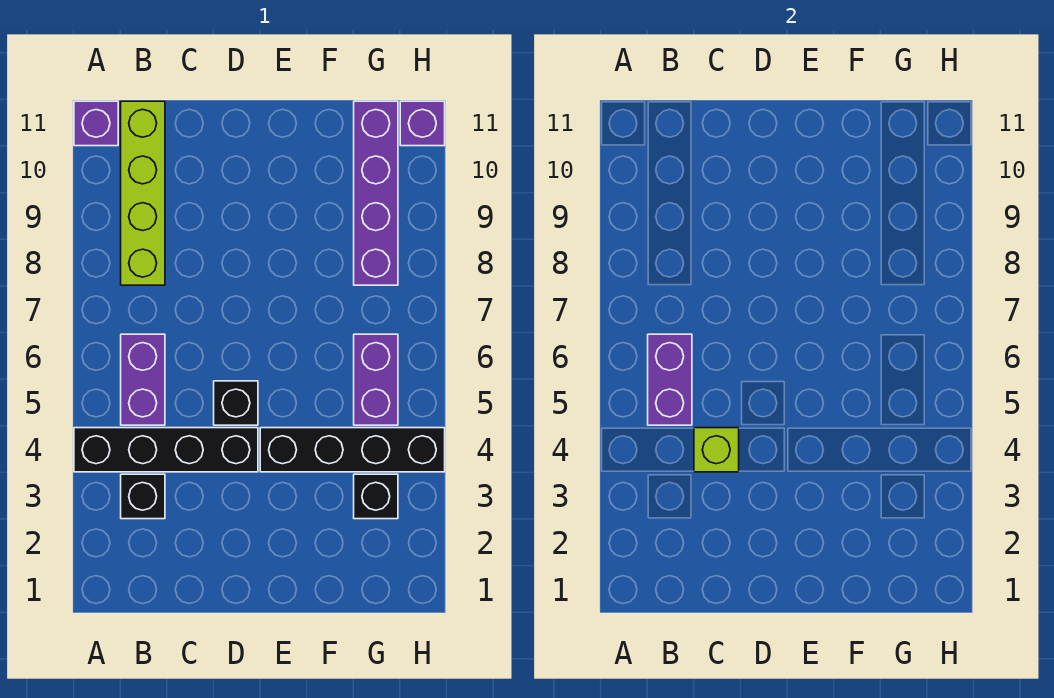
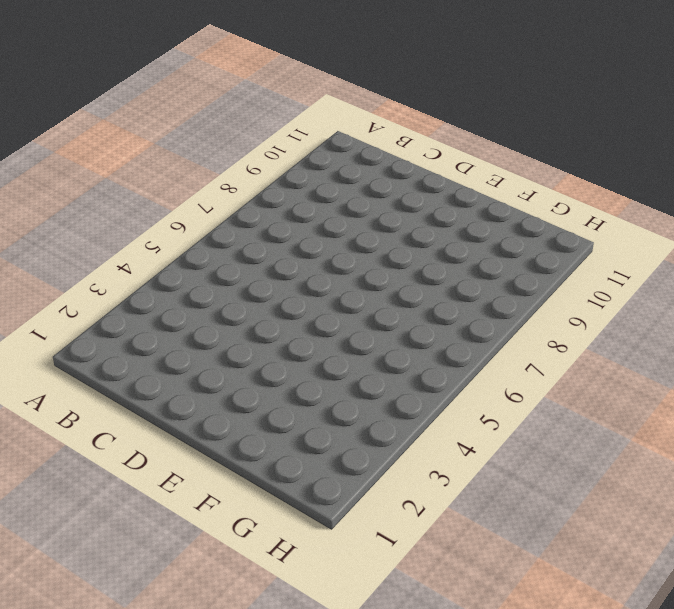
none -> black brick A4:D4 level 1
none -> purple brick A11 level 1
none -> black brick B3 level 1

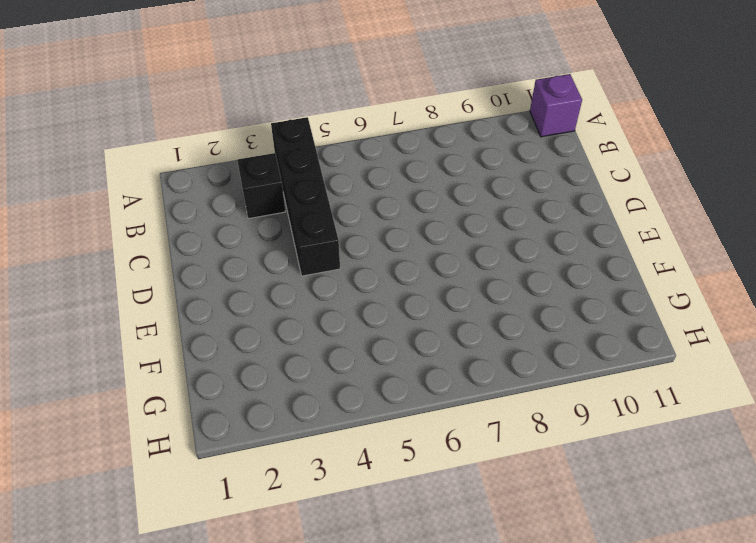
none -> purple brick B5:B6 level 1
none -> lime brick B8:B11 level 1
none -> black brick D5 level 1

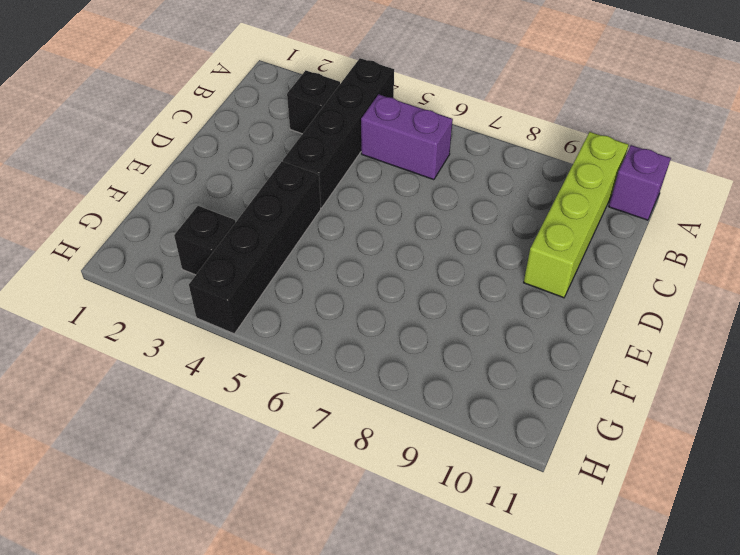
lime brick A10:D10 level 1 -> lime brick B8:B11 level 1
none -> black brick D5 level 1
none -> purple brick G5:G6 level 1
none -> purple brick G8:G11 level 1

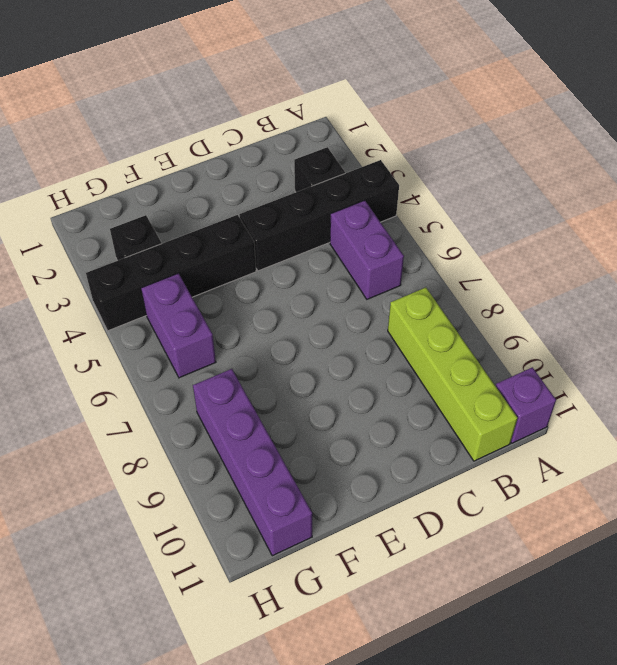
none -> black brick D5 level 1
none -> purple brick H11 level 1
none -> purple brick B5:B6 level 2

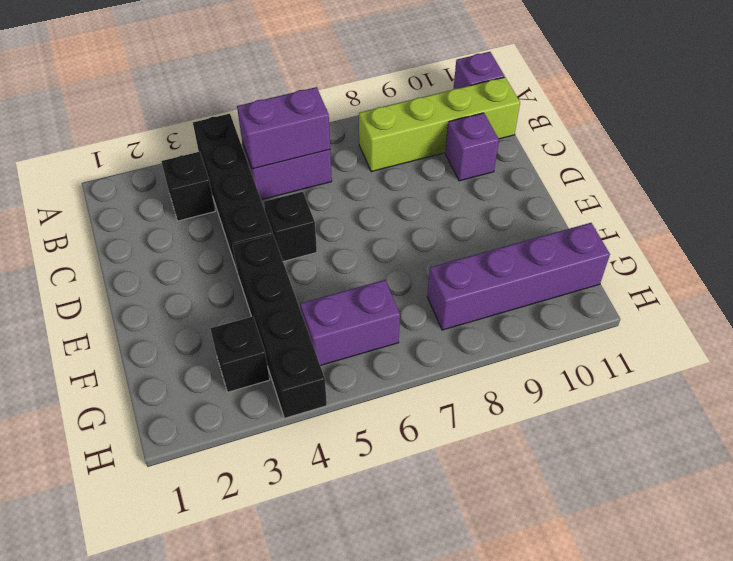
purple brick C10 level 1 -> purple brick H11 level 1
none -> lime brick C4 level 2

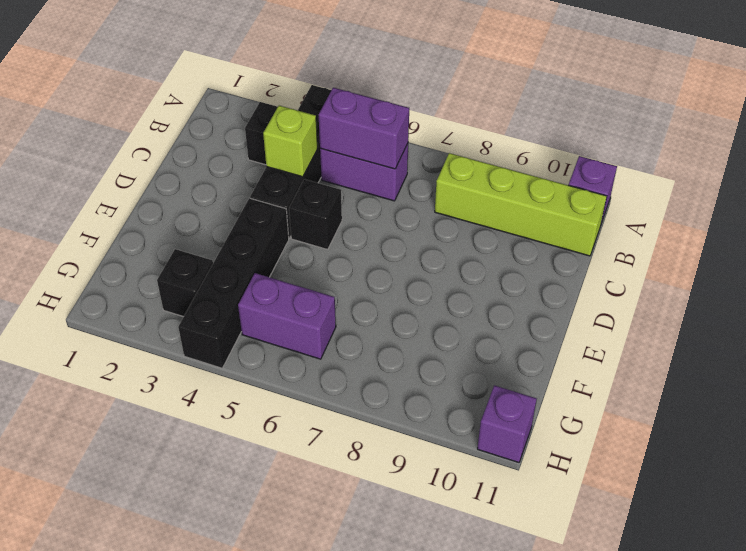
none -> purple brick G8:G11 level 1

